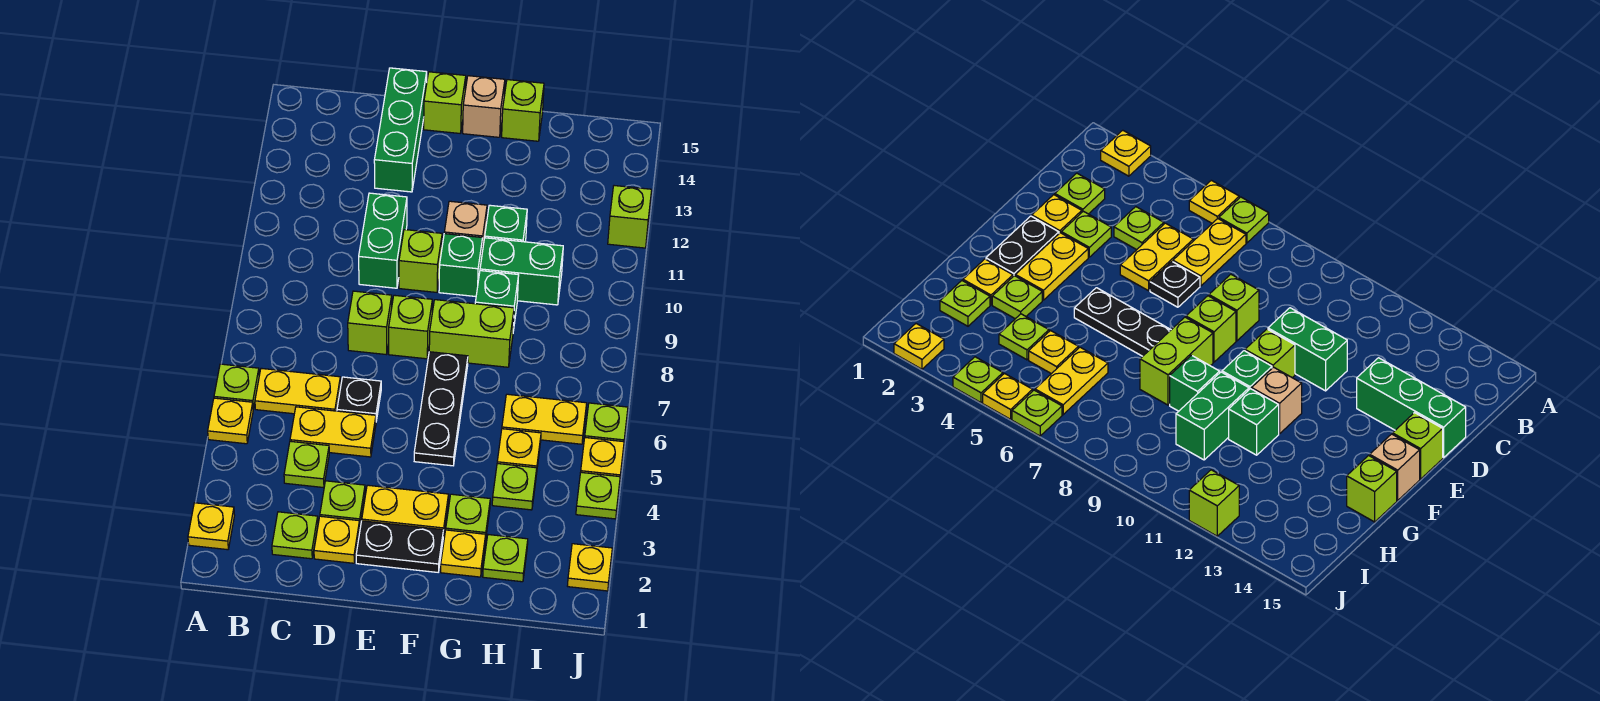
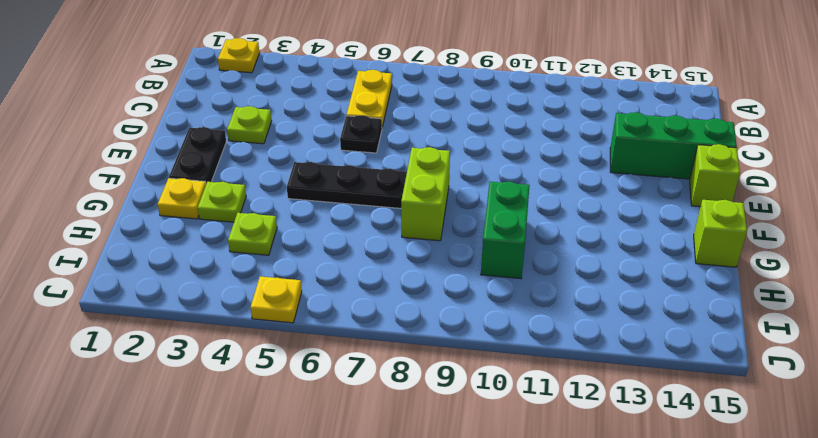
none -> yellow plate A5 level 1
none -> lime plate A6 level 1
none -> lime plate C2 level 1
none -> lime plate C4 level 1

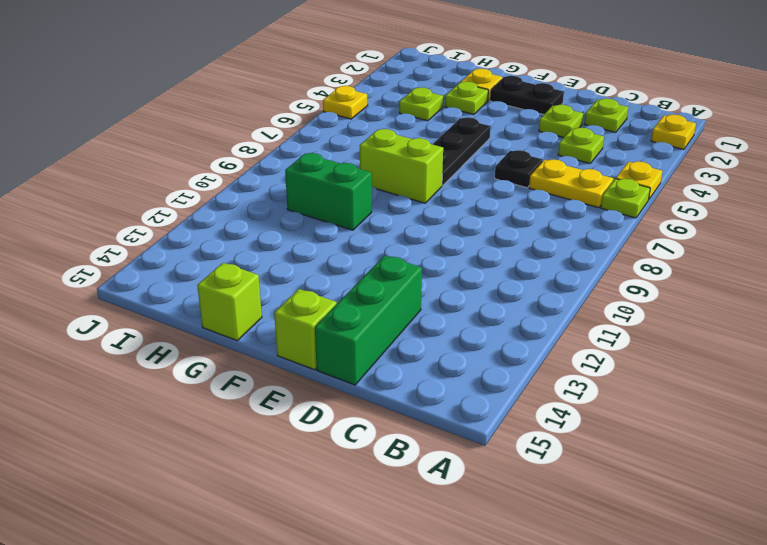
none -> yellow plate C5:D5 level 1
none -> yellow plate D2 level 1
none -> lime brick D8 level 1
none -> green brick D10:D11 level 1

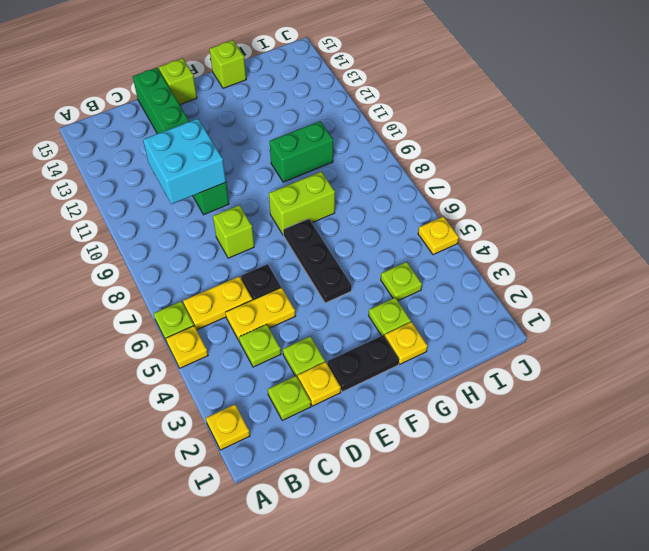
cyan brick C10:D11 level 2 -> none
none -> yellow plate E3:F3 level 1
none -> lime brick E8 level 1
none -> lime brick E10 level 1
none -> green brick F10 level 1

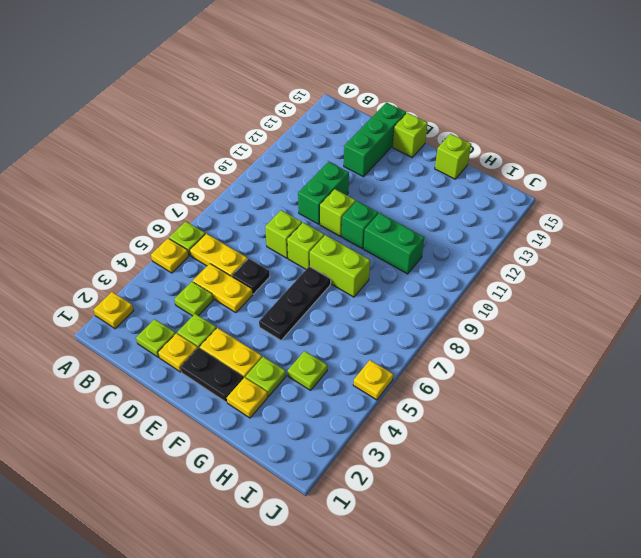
none -> tan brick F11 level 1
none -> tan brick F15 level 1
none -> green brick G9 level 1
none -> green brick G11 level 1

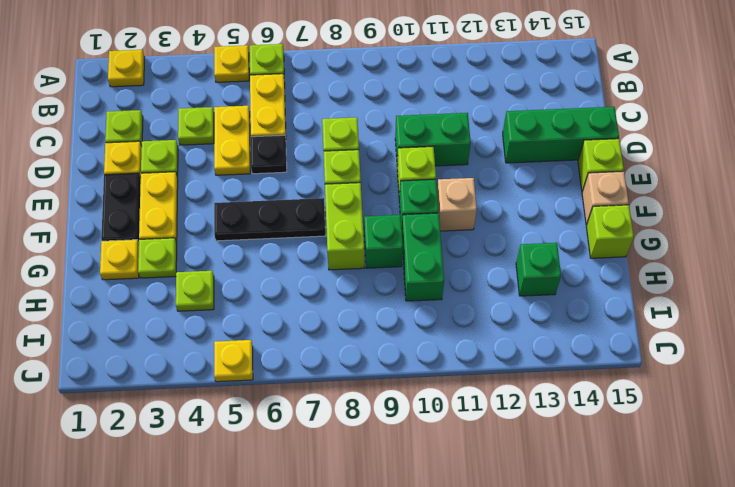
green brick H13 level 1 -> green brick G11 level 1
none -> lime plate H2 level 1
none -> yellow plate H5 level 1
none -> yellow plate H6:I6 level 1
none -> yellow plate J2 level 1

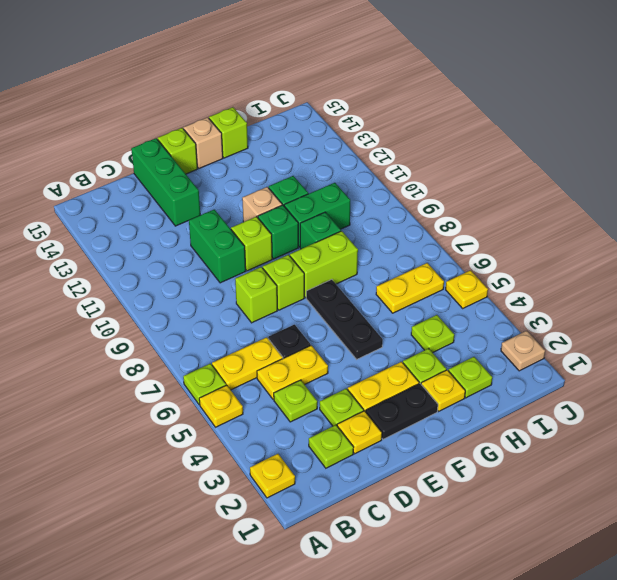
tan plate J2 level 1 -> yellow plate J2 level 1
none -> yellow plate H5 level 1
none -> lime plate J4 level 1
none -> lime plate J6 level 1
none -> lime brick J12 level 1

